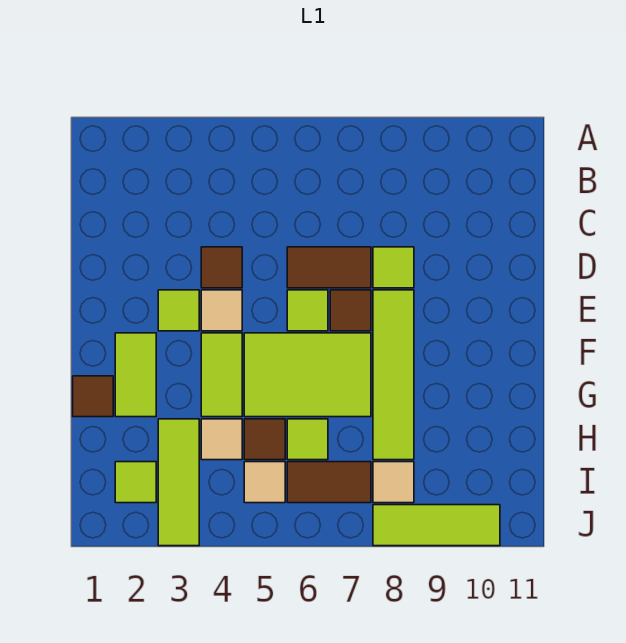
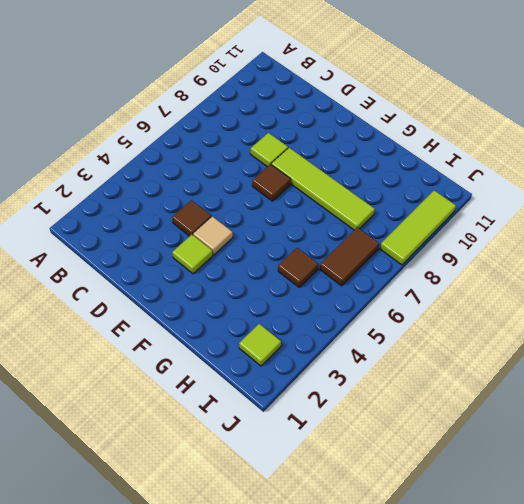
none -> brown tile D6:D7 level 1
none -> lime tile E6 level 1
none -> lime tile F2:G2 level 1

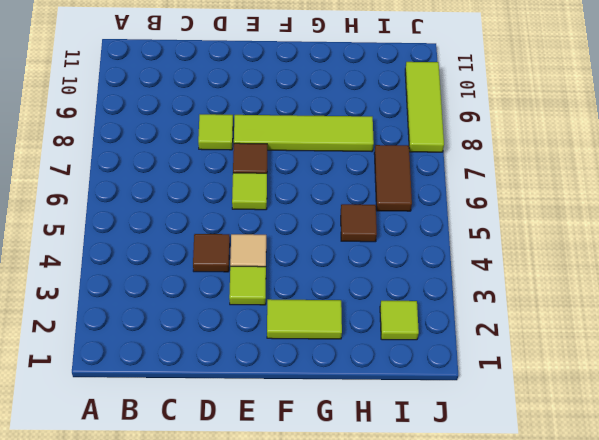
none -> brown tile D6:D7 level 1
none -> lime tile F4:G4 level 1
none -> lime tile F5:G7 level 1

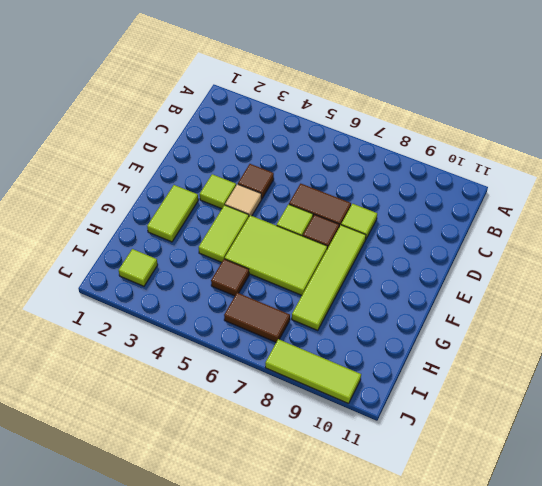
none -> brown tile G1 level 1
none -> lime tile H3:J3 level 1
none -> tan tile H4 level 1

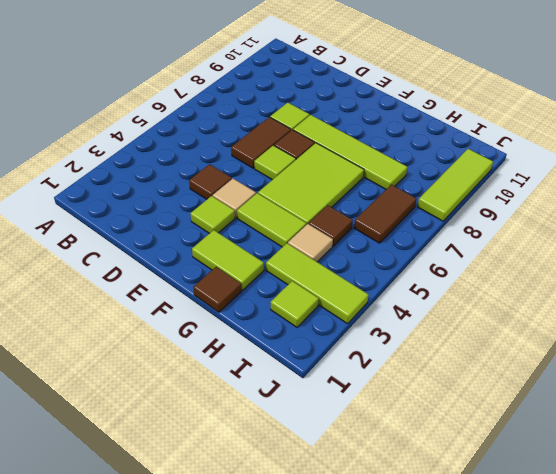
none -> lime tile H6 level 1
none -> tan tile I5 level 1
none -> tan tile I8 level 1

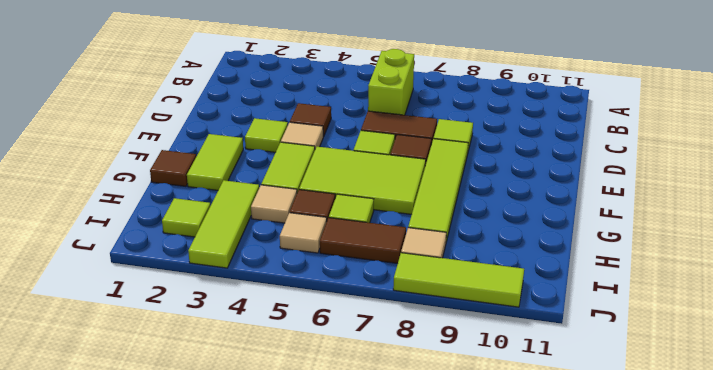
lime brick B6:C6 level 1 -> none

